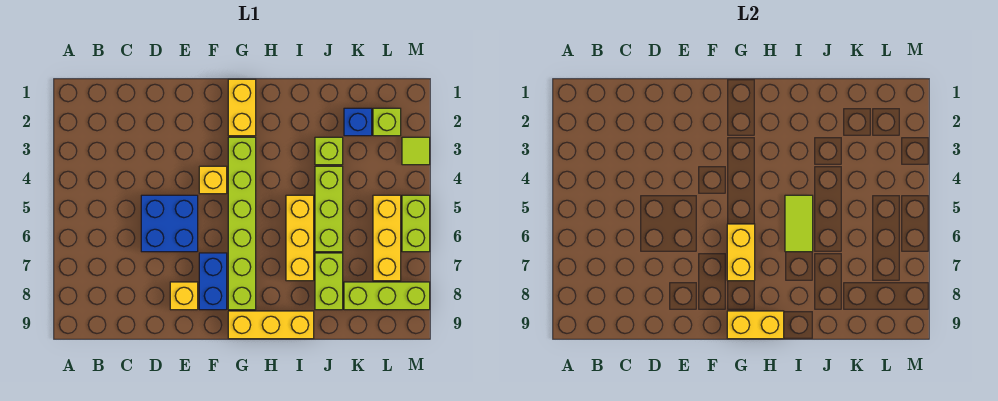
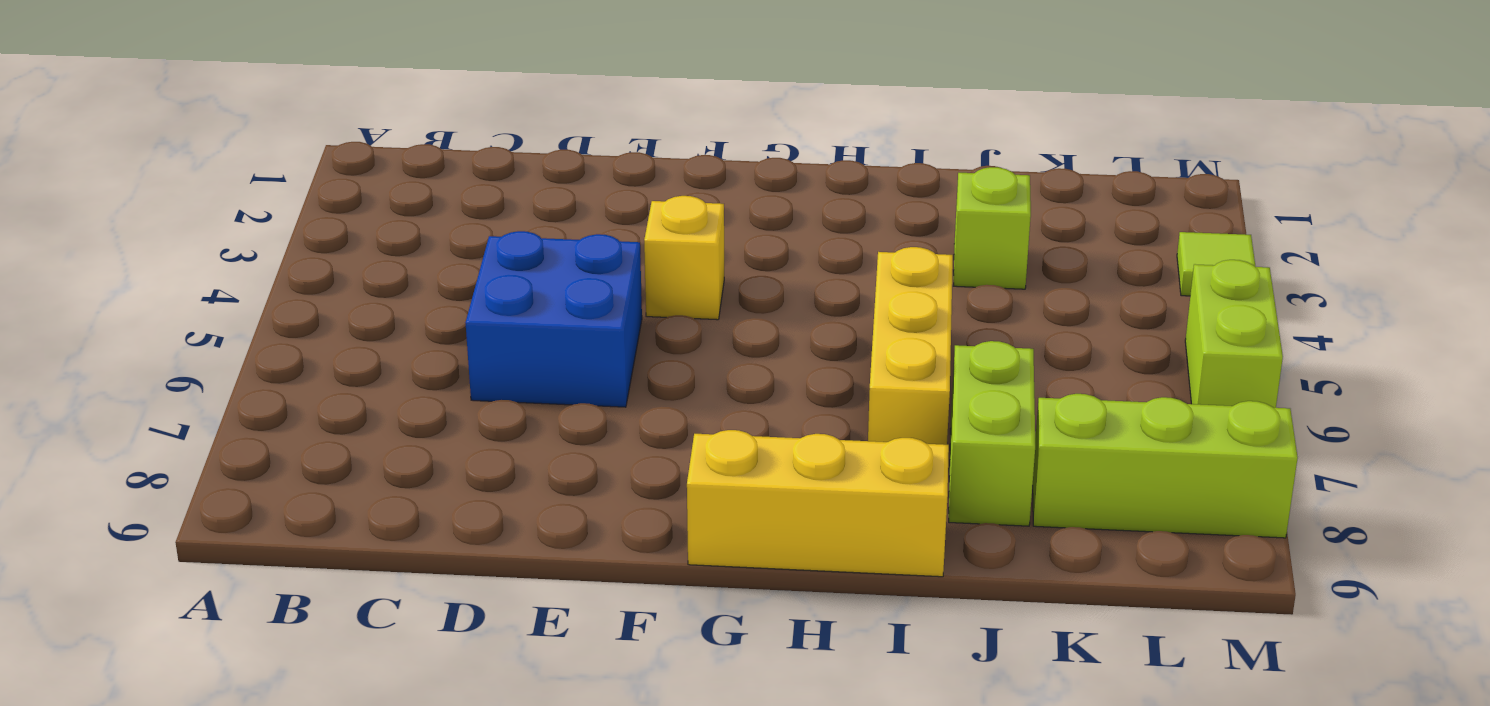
none -> yellow brick E8 level 1
none -> blue brick F7:F8 level 1
none -> yellow brick G1:G2 level 1

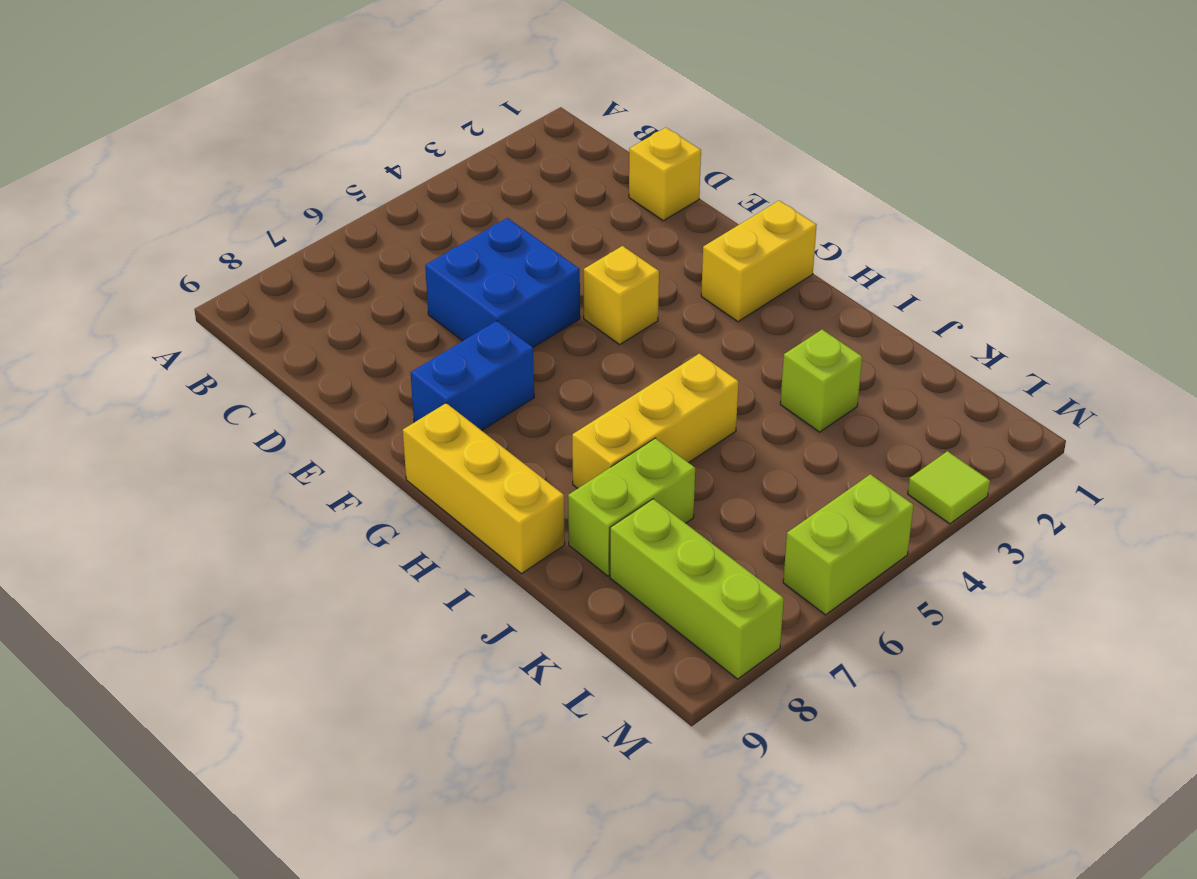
yellow brick D1 level 1 -> yellow brick E8 level 1
none -> lime brick G3:G8 level 1
none -> lime brick J4:J6 level 1
none -> blue brick K2 level 1

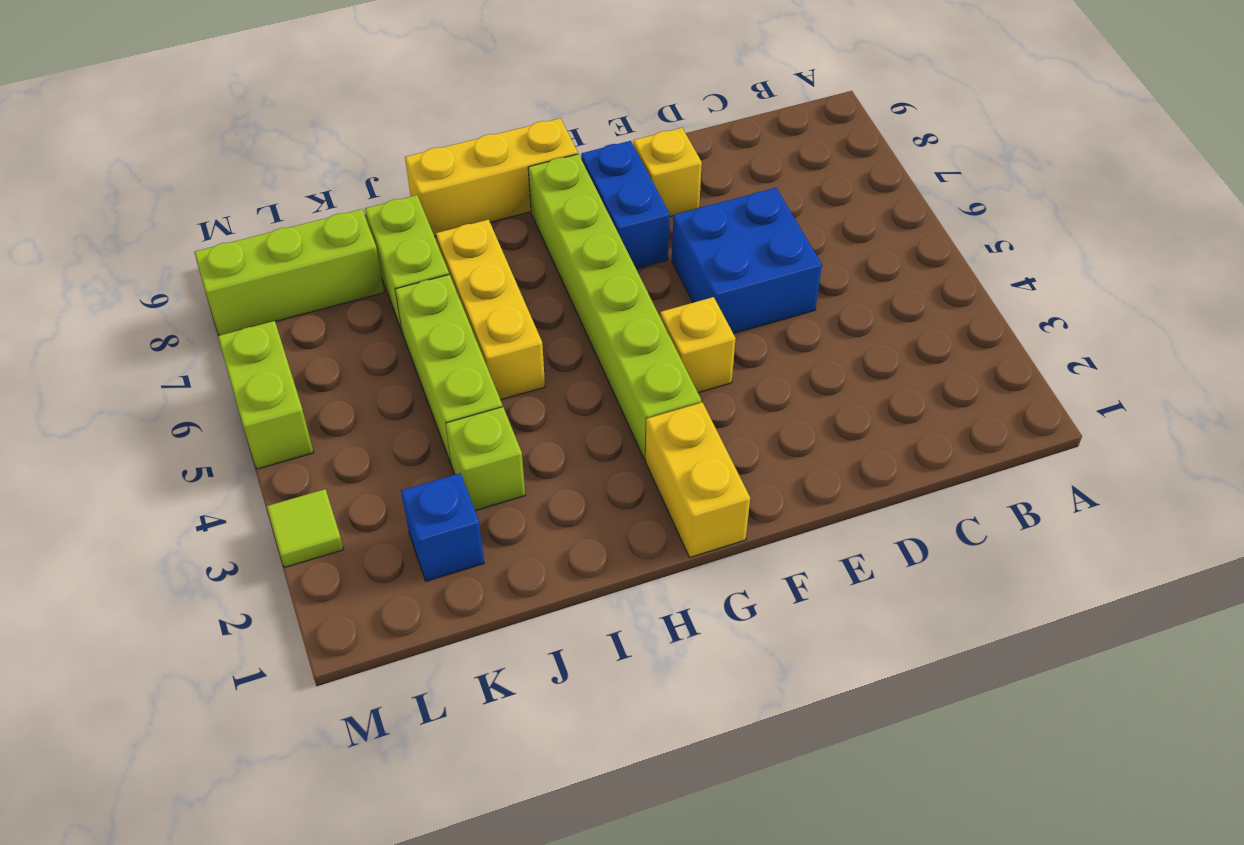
none -> lime brick L2 level 1
none -> yellow brick L5:L7 level 1
none -> yellow brick G6:G7 level 2

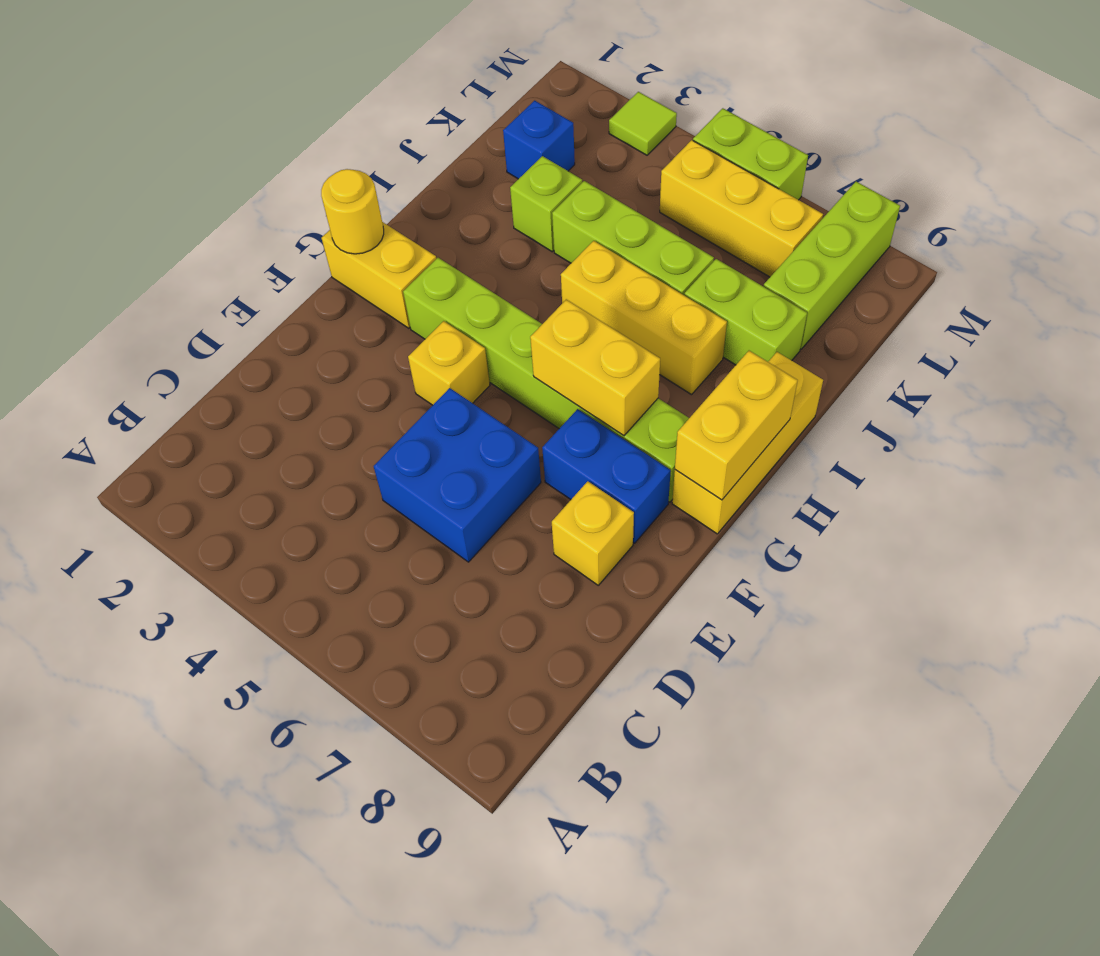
yellow round brick G1 level 2 -> none
none -> lime brick L2 level 1
none -> lime tile I5:I6 level 2

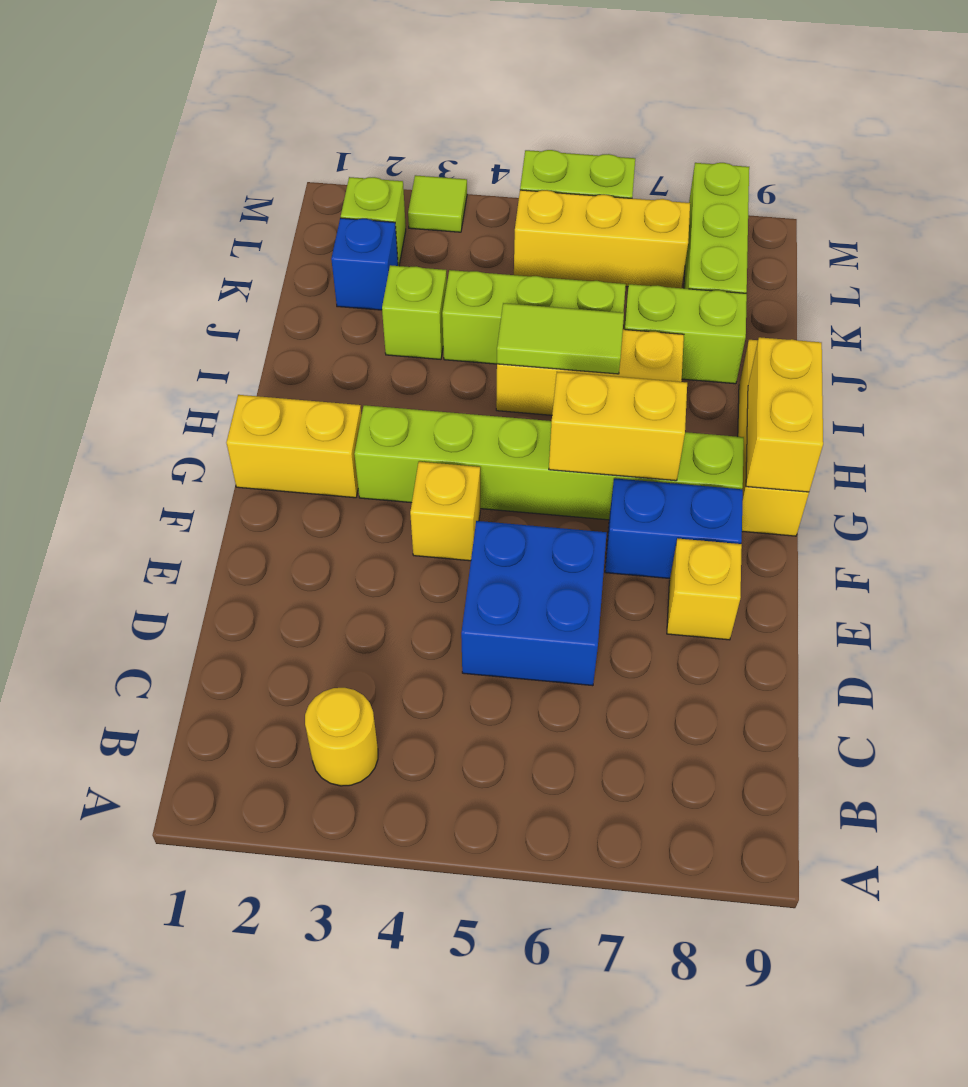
yellow round brick B3 level 1 -> none

